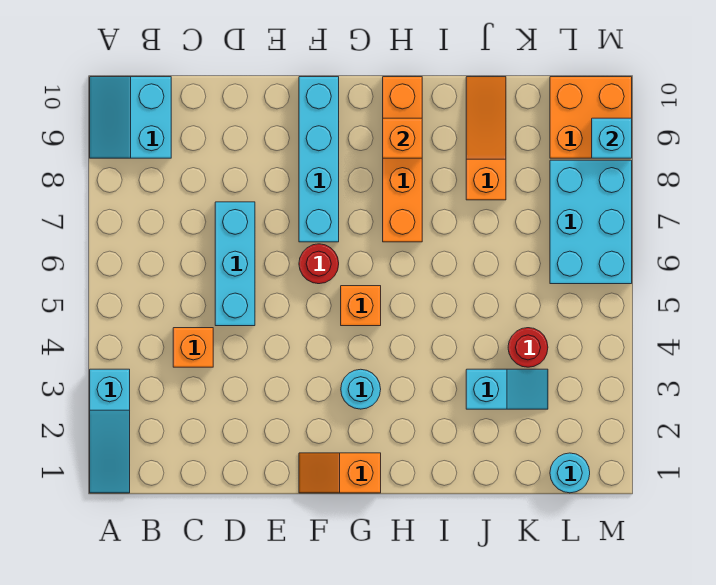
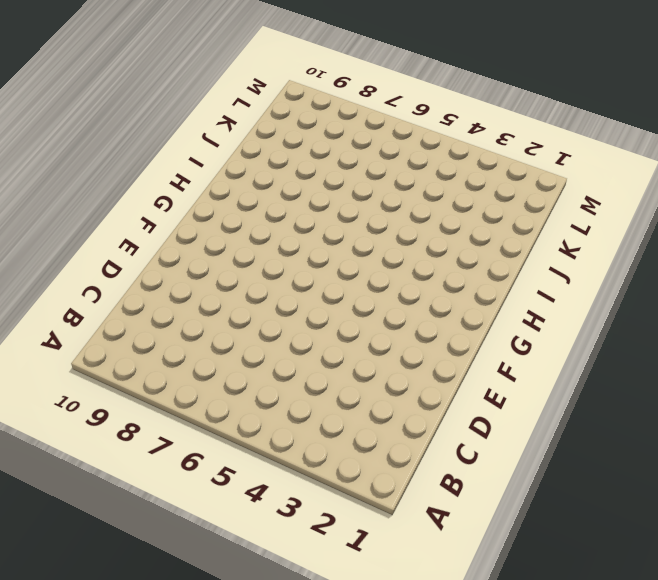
none -> cyan slope A1:A3 level 1 top 3
none -> cyan slope A9:B10 level 1 top B
none -> orange brick C4 level 1

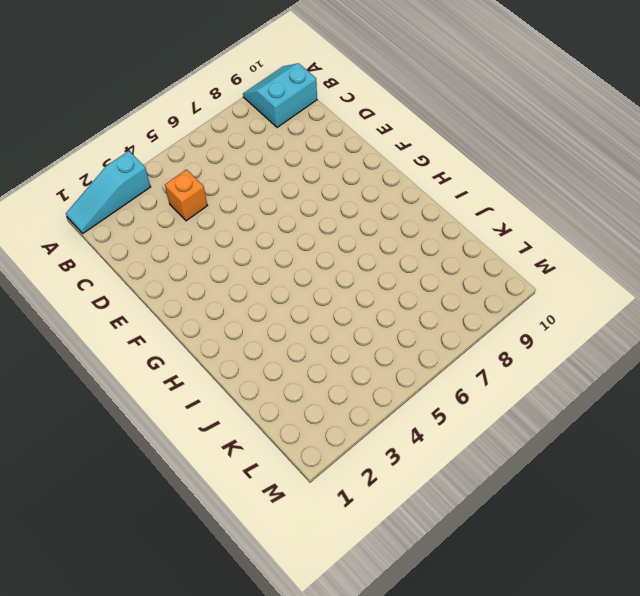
none -> cyan brick D5:D7 level 1
none -> orange slope F1:G1 level 1 top G
none -> red round brick F6 level 1

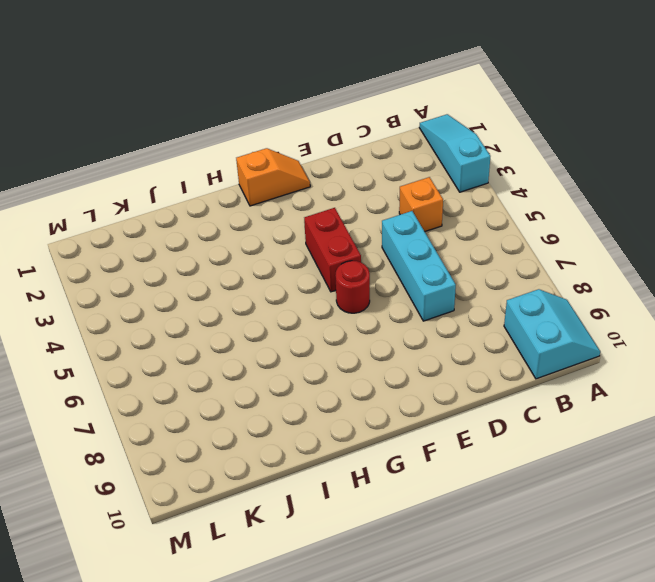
red brick F4:F5 level 1 -> none
none -> cyan brick F7:F10 level 1
none -> cyan round brick G3 level 1
none -> orange brick G5 level 1

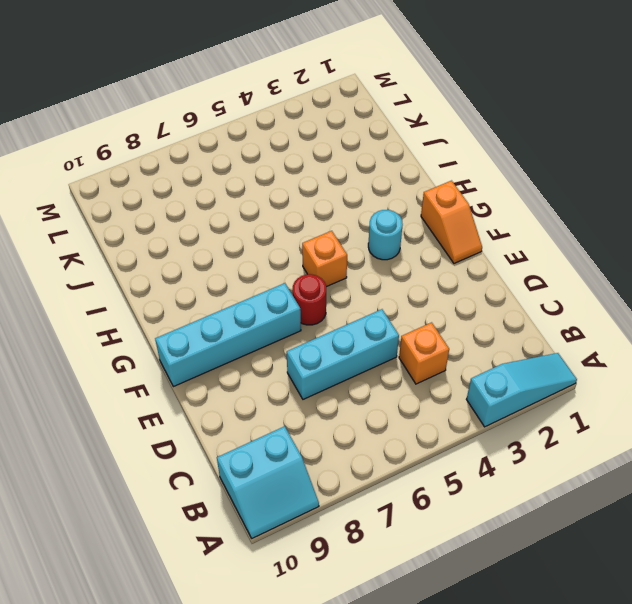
none -> orange brick H7:H10 level 1
none -> cyan slope J3:K3 level 1 top J
none -> orange slope J8:J10 level 1 top 8

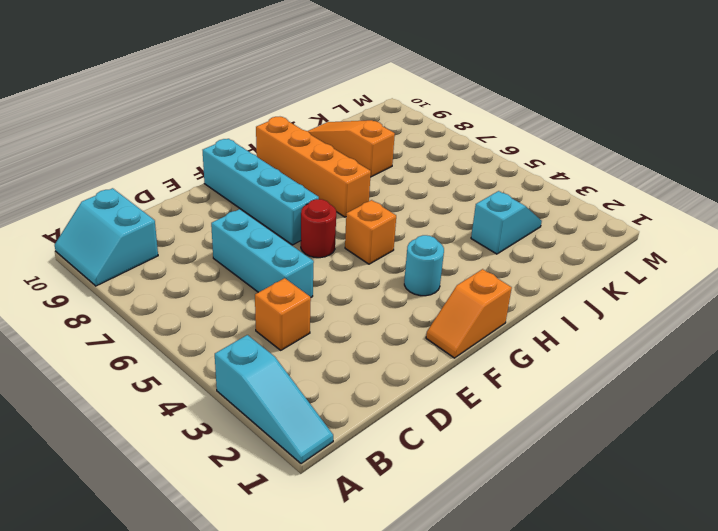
none -> red round brick K4 level 1
none -> cyan round brick L1 level 1
none -> cyan brick L6:M8 level 1

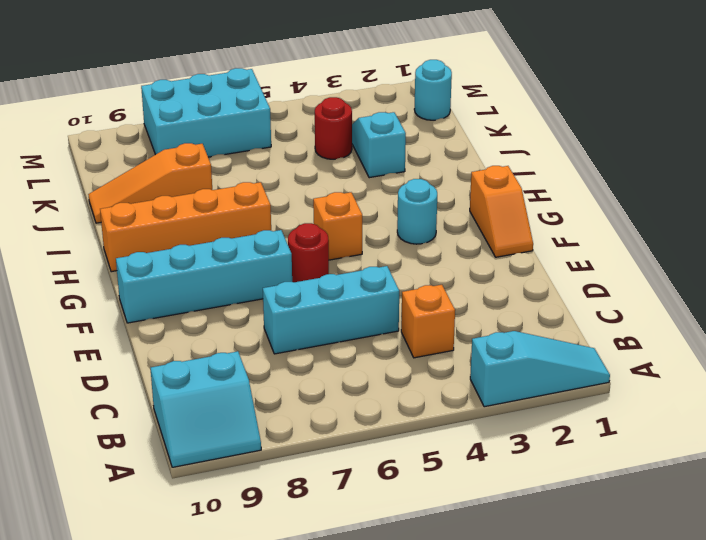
none -> orange brick L9:M10 level 1
none -> orange brick H9 level 2
none -> cyan brick M9 level 2

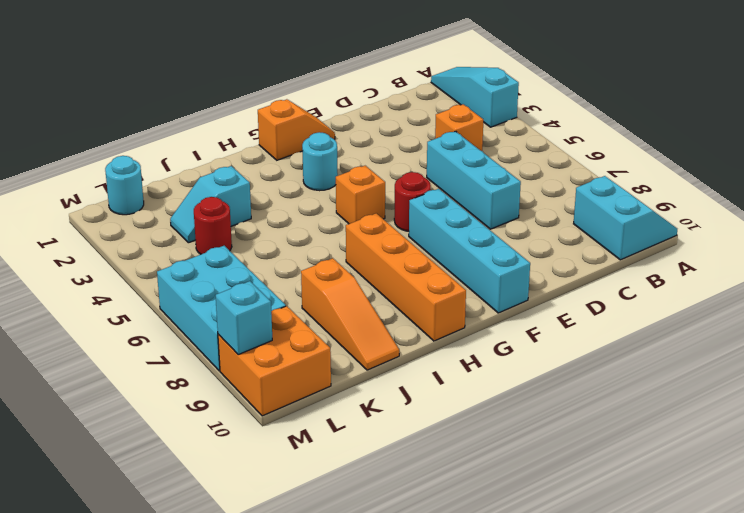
none -> orange brick H9 level 2

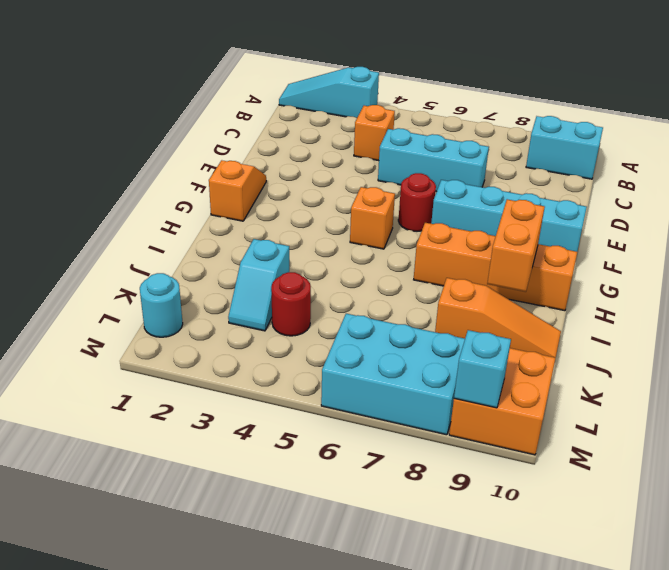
orange brick H9:I9 level 2 -> orange brick H9 level 2
none -> cyan round brick G3 level 1

